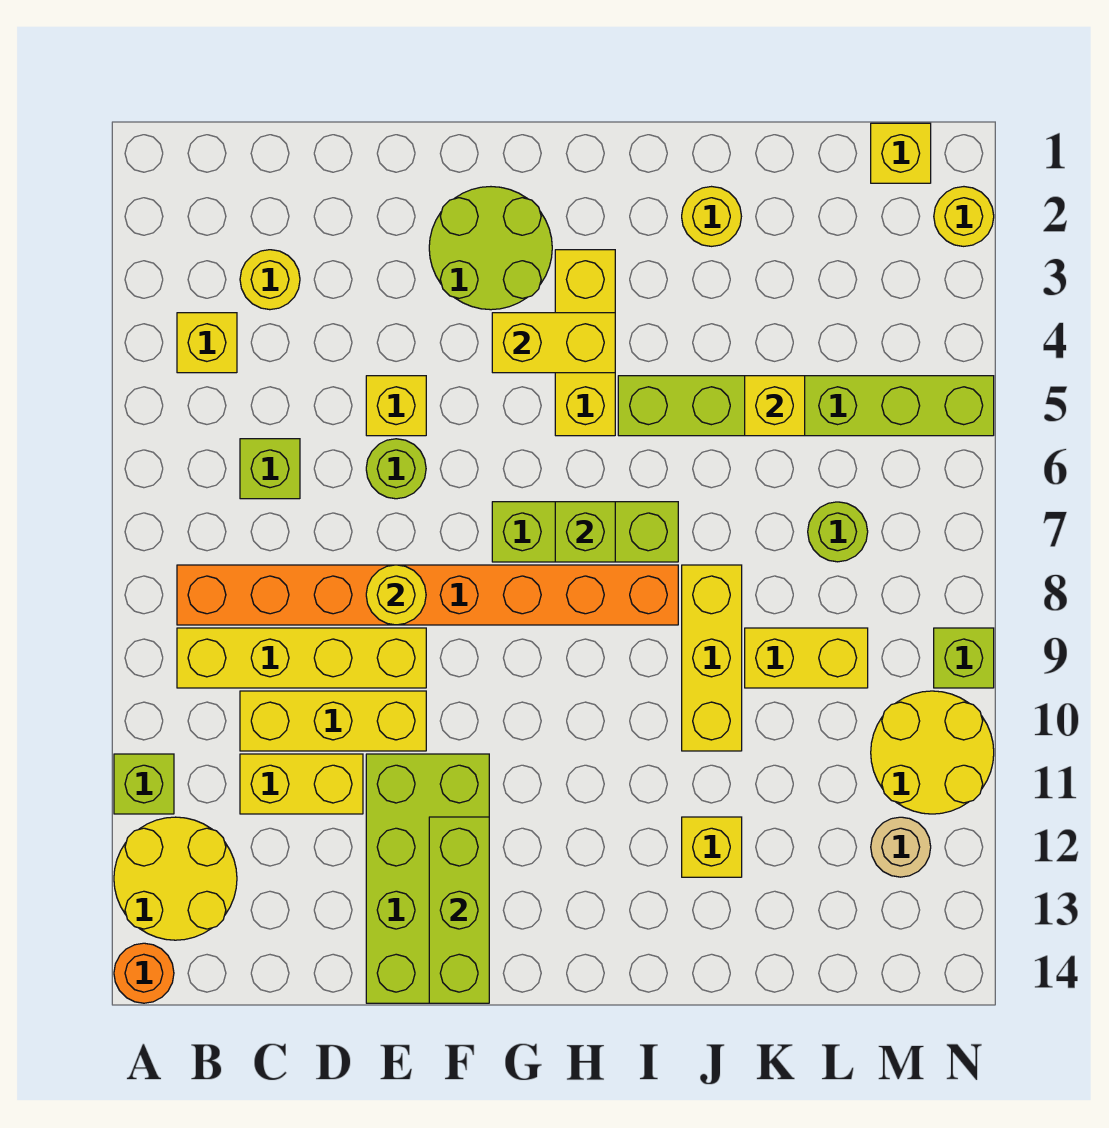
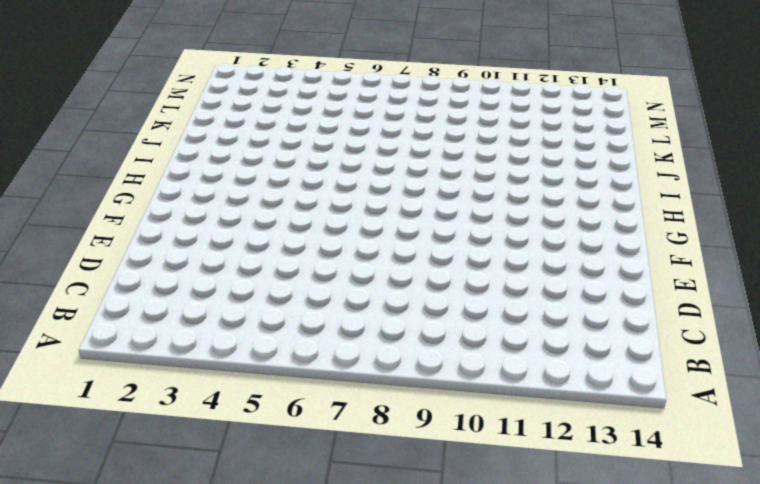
none -> lime brick A11 level 1
none -> yellow round brick A12:B13 level 1
none -> orange round brick A14 level 1
none -> yellow brick B4 level 1

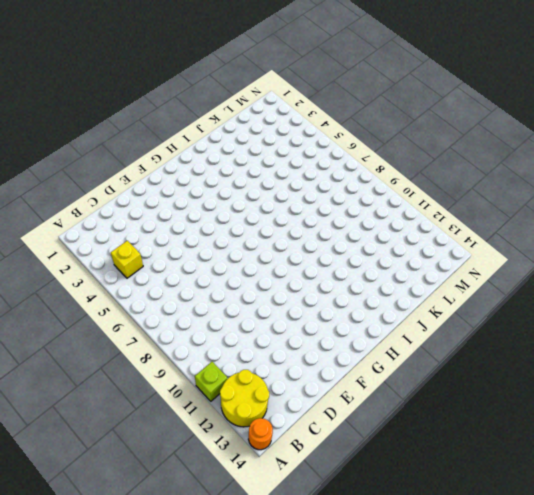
none -> orange brick B8:I8 level 1
none -> yellow brick B9:E9 level 1
none -> yellow round brick C3 level 1
none -> lime brick C6 level 1

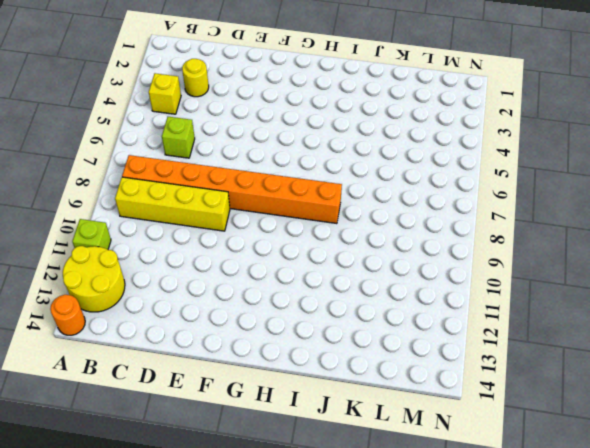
none -> yellow brick C10:E10 level 1
none -> yellow brick C11:D11 level 1
none -> yellow brick E5 level 1
none -> lime round brick E6 level 1

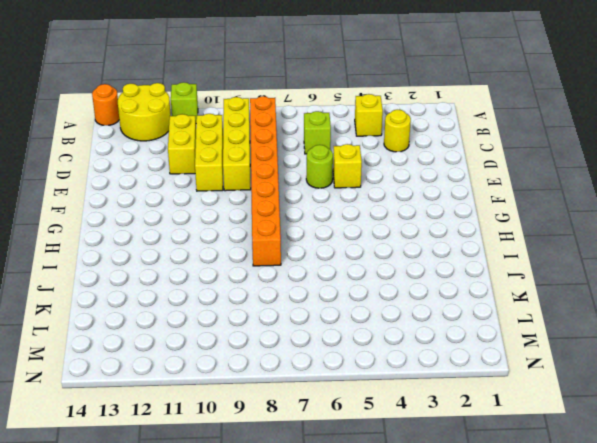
none -> lime brick E11:F14 level 1
none -> lime round brick F2:G3 level 1
none -> lime brick G7:I7 level 1
none -> yellow brick H3:H5 level 1

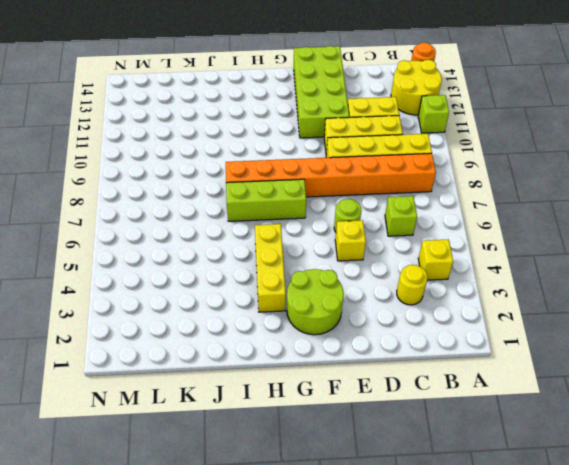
none -> lime brick I5:N5 level 1
none -> yellow round brick J2 level 1
none -> yellow brick J8:J10 level 1
none -> yellow brick J12 level 1

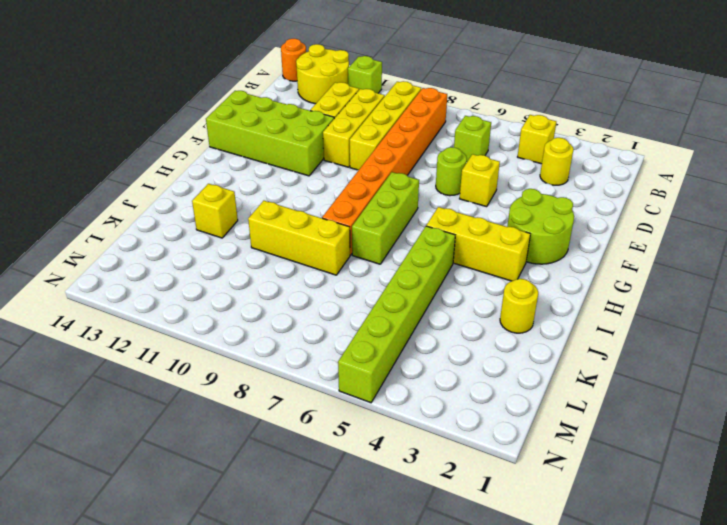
none -> yellow brick K9:L9 level 1
none -> lime round brick L7 level 1
none -> yellow brick M1 level 1
none -> yellow round brick M10:N11 level 1

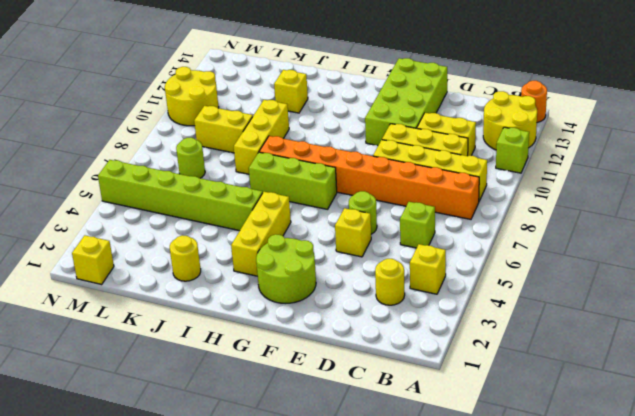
none -> tan round brick M12 level 1
none -> yellow round brick N2 level 1
none -> lime brick N9 level 1
none -> yellow round brick E8 level 2

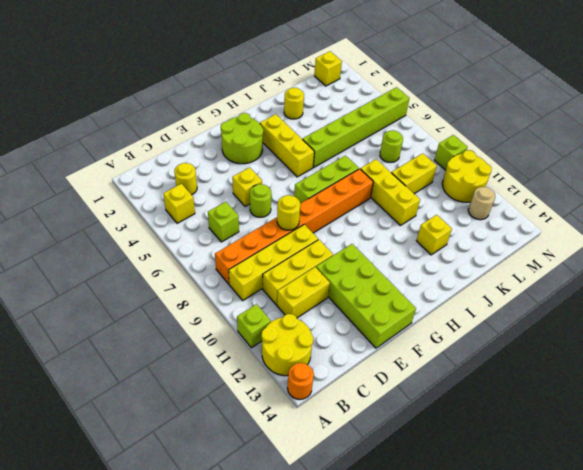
none -> yellow round brick N2 level 1
none -> lime brick F12:F14 level 2
none -> yellow brick G4:H4 level 2
none -> lime brick H7 level 2

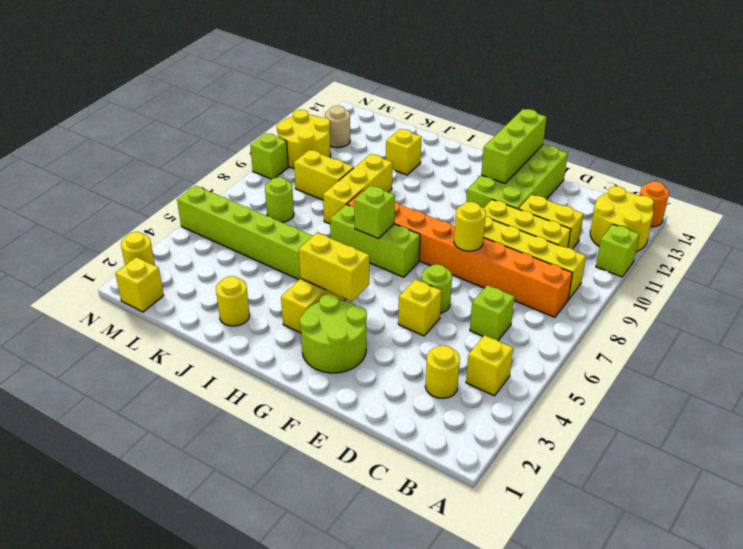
none -> yellow brick K5 level 2

